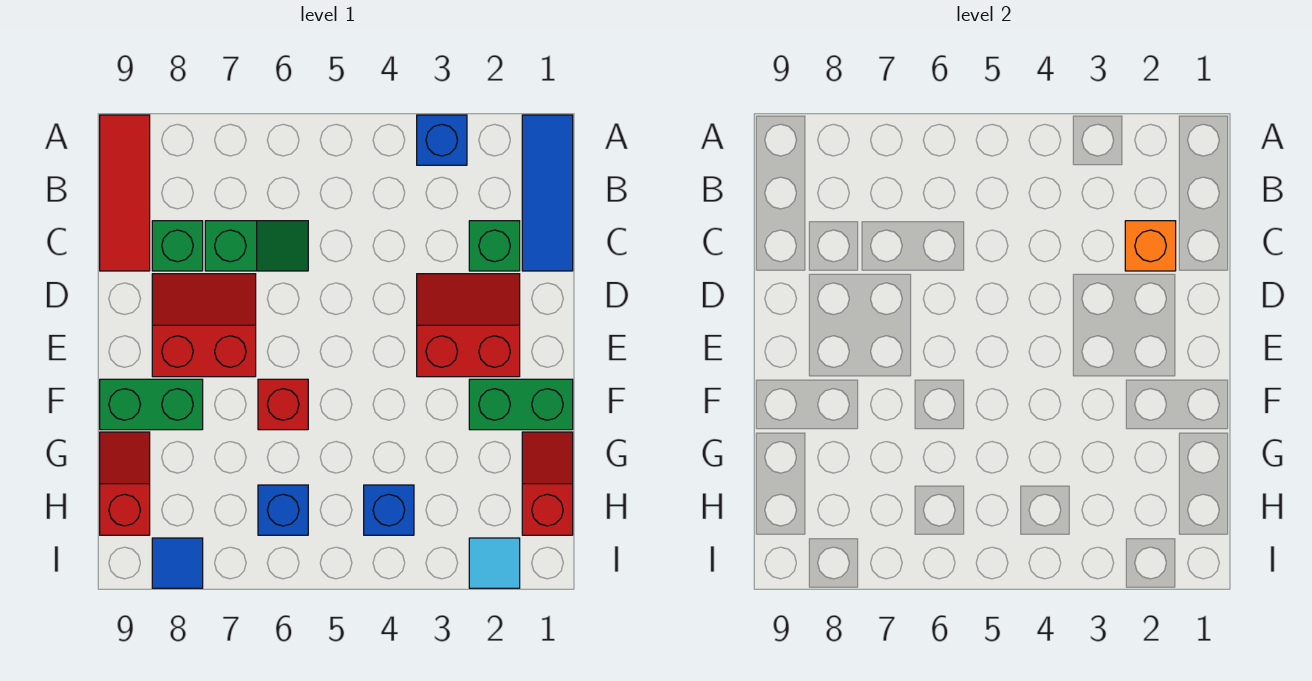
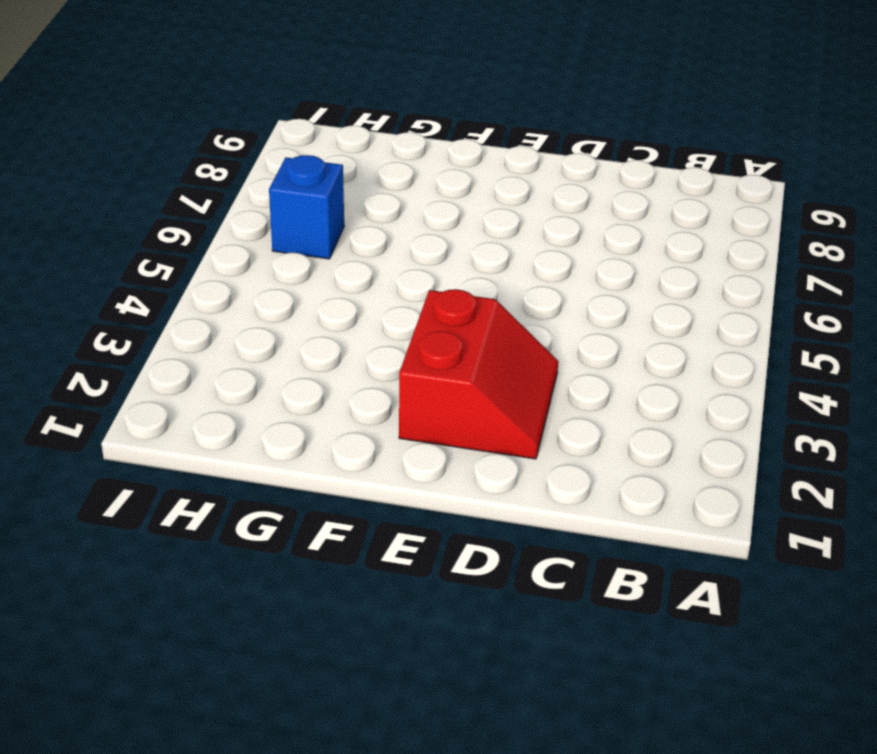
none -> blue tile A1:C1 level 1
none -> blue brick A3 level 1
none -> red tile A9:C9 level 1

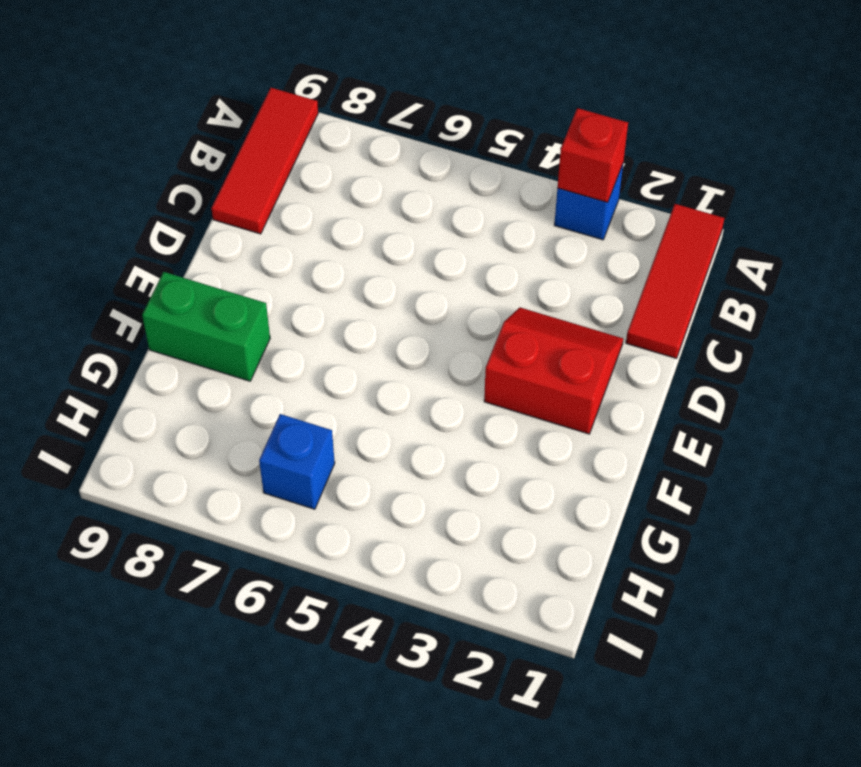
red tile A1:C1 level 1 -> blue tile A1:C1 level 1
red brick A3 level 2 -> red brick F6 level 1
none -> green brick C2 level 1
none -> green slope C6:C7 level 1 top 7
none -> green brick C8 level 1

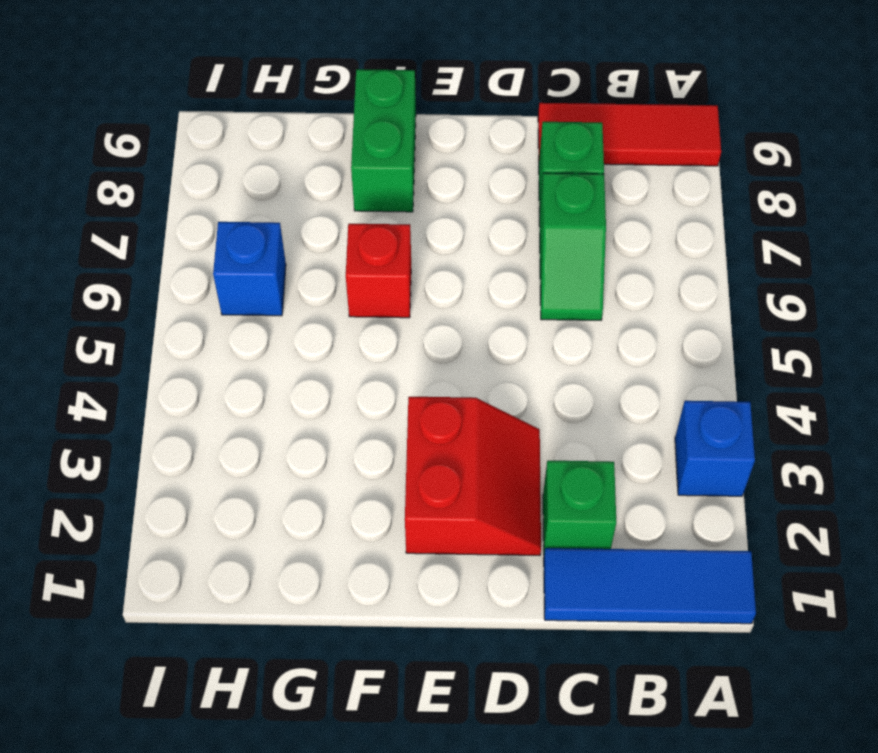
none -> red slope D7:E8 level 1 top E
none -> green brick F1:F2 level 1
none -> red slope G1:H1 level 1 top H

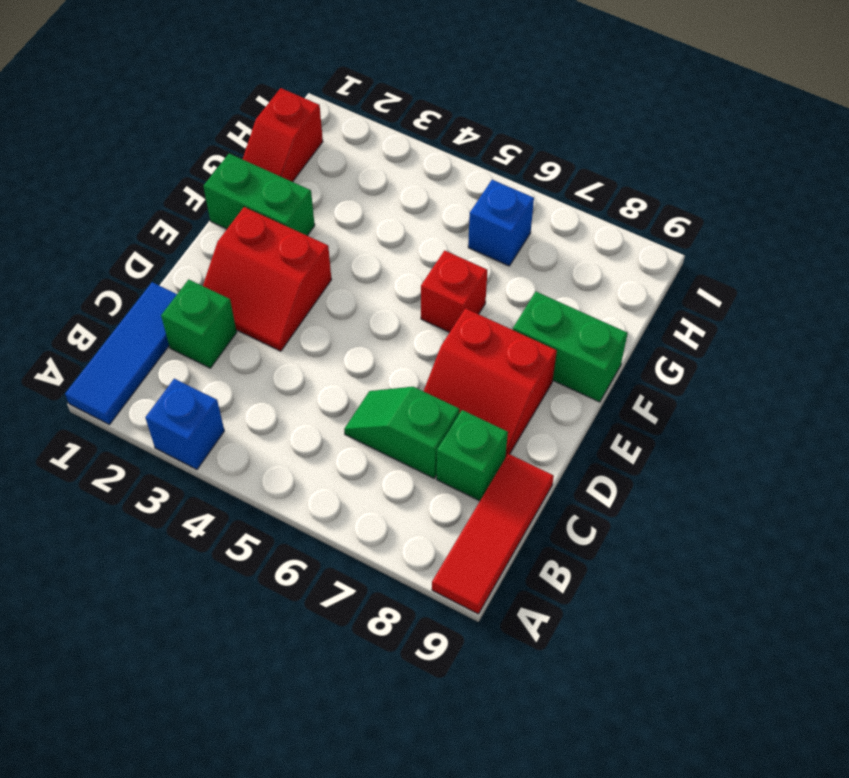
none -> red slope G9:H9 level 1 top H
none -> blue brick H4 level 1
none -> cyan tile I2 level 1

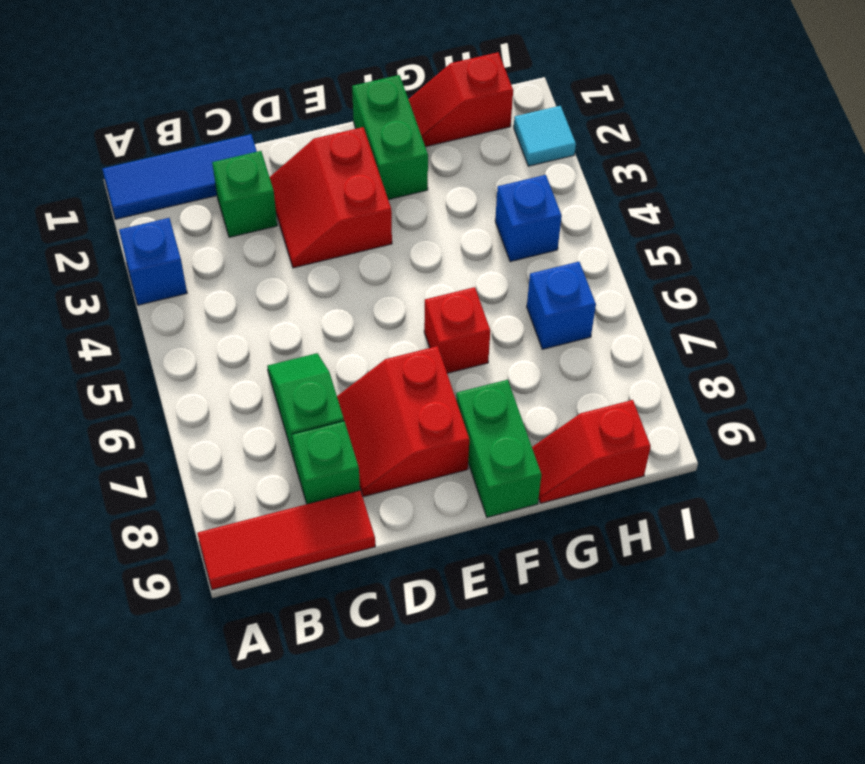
none -> blue tile I8 level 1
none -> orange brick C2 level 2

